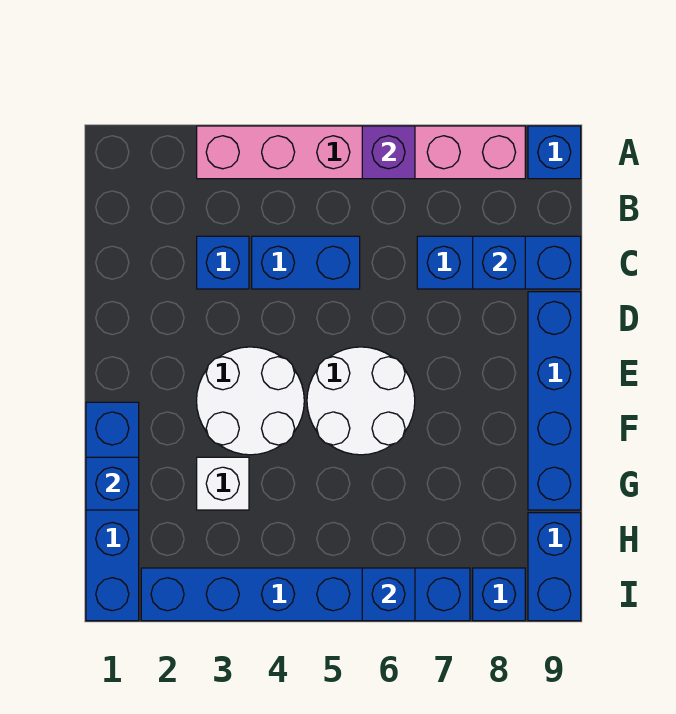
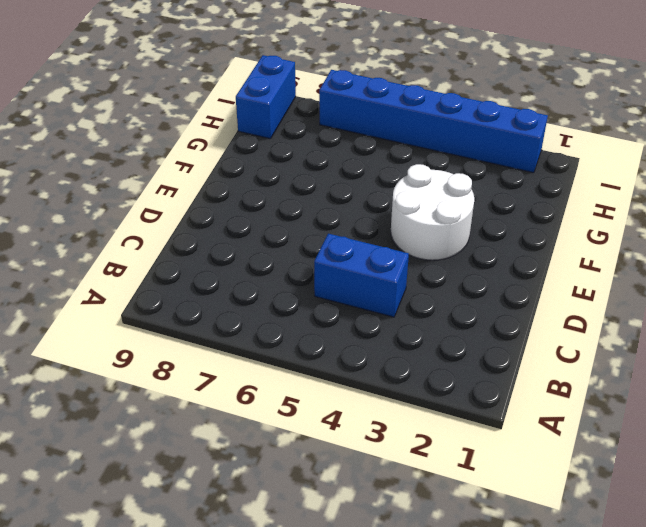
none -> pink brick A3:A8 level 1
none -> blue brick A9 level 1
none -> blue brick C3 level 1

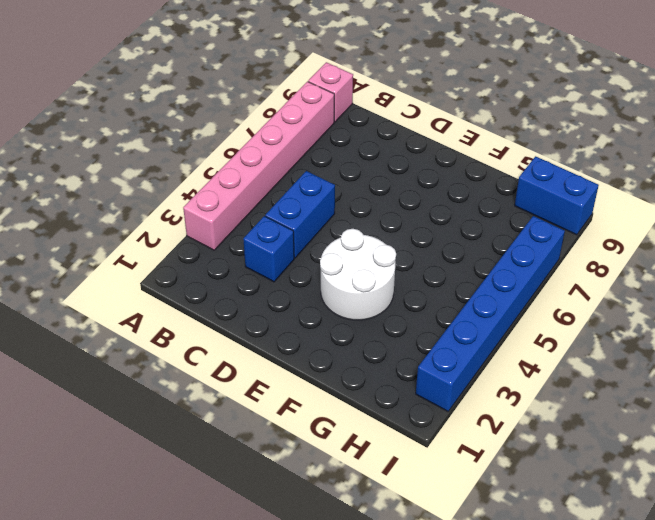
pink brick A9 level 1 -> blue brick A9 level 1
none -> blue brick C7:C9 level 1
none -> blue brick D9:G9 level 1
none -> white round brick E5:F6 level 1

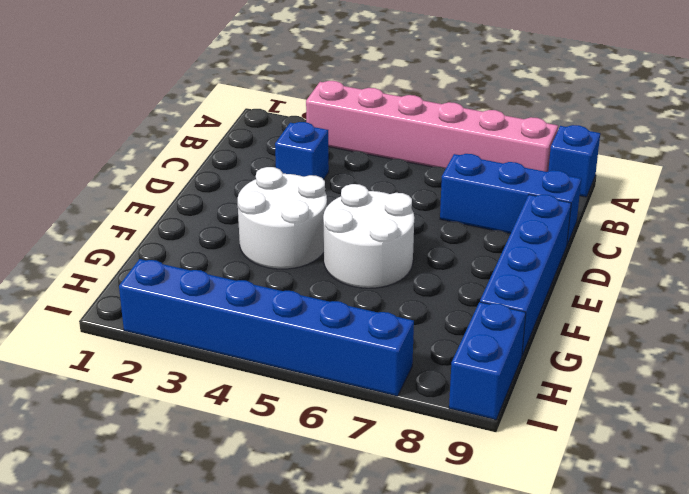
none -> blue brick C4:C5 level 1
none -> blue brick F1:I1 level 1
none -> white brick G3 level 1

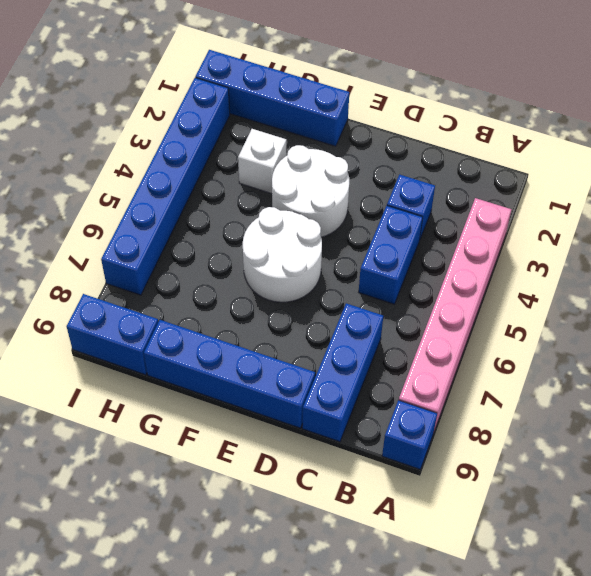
none -> blue brick I8 level 1
none -> purple brick A6 level 2
none -> blue brick C8 level 2

